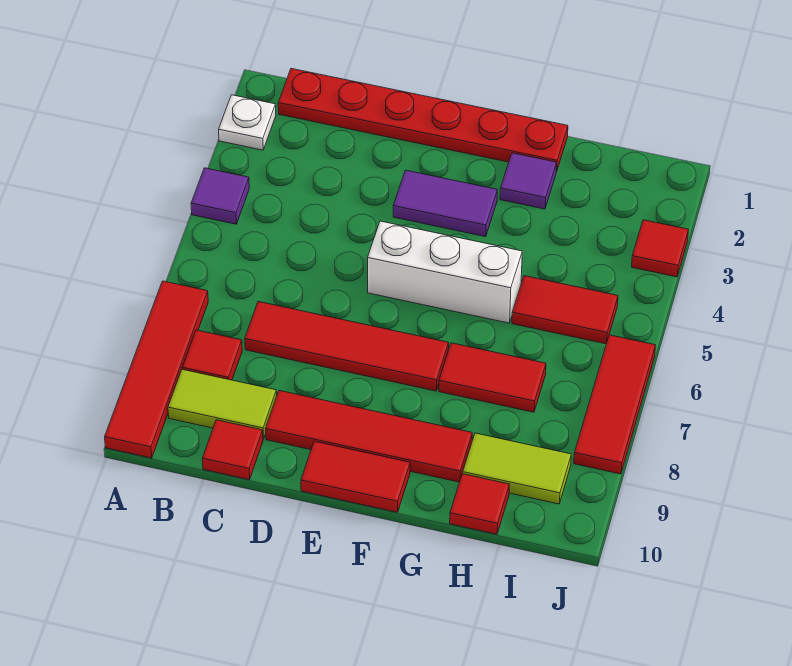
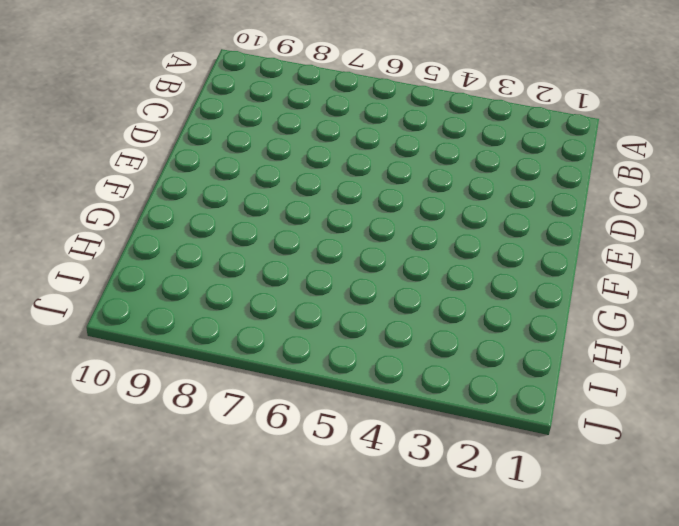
none -> white plate A2 level 1
none -> purple tile A4 level 1
none -> red tile A7:A10 level 1

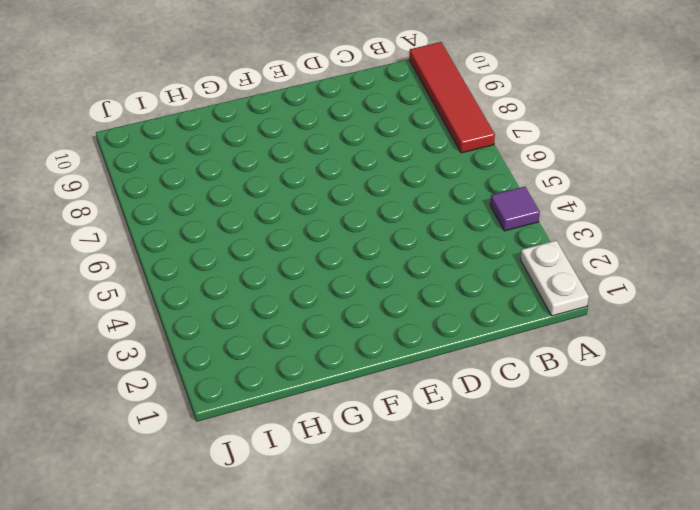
white plate A1:A2 level 1 -> white plate A2 level 1
none -> red plate B1:G1 level 1
none -> red tile B8 level 1
none -> lime tile B9:C9 level 1

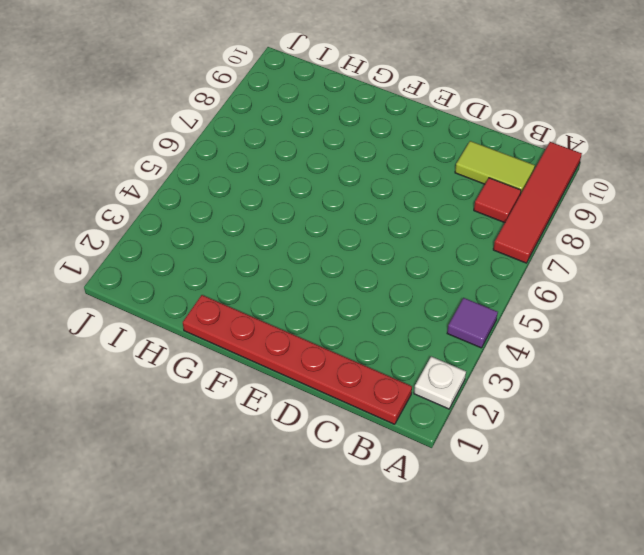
none -> red tile C7:F7 level 1
none -> red tile C10 level 1
none -> red tile D9:G9 level 1

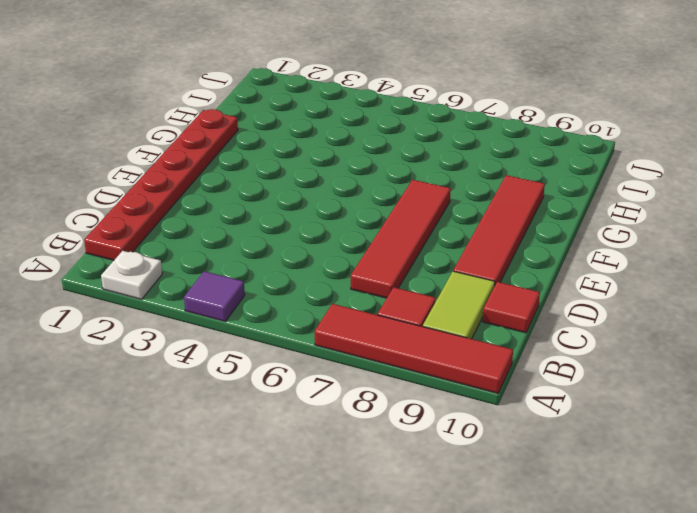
none -> purple tile E3:F3 level 1
none -> white brick E5:G5 level 1
none -> red tile E10:F10 level 1

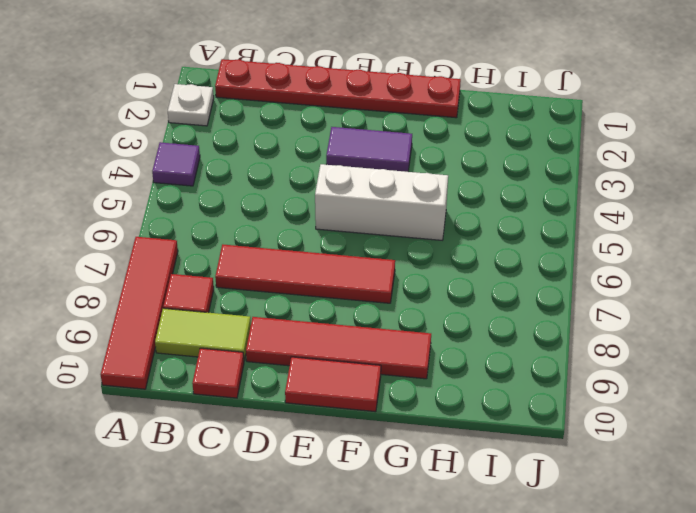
none -> purple tile G2 level 1
none -> red tile G7:H7 level 1
none -> red tile H5:I5 level 1

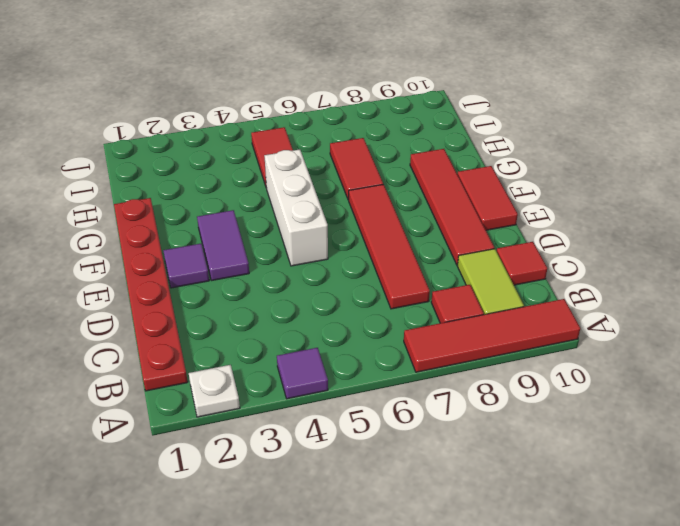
purple tile E2 level 1 -> purple tile G2 level 1
none -> lime tile H9:I9 level 1
none -> red tile H10 level 1
none -> red tile J3 level 1

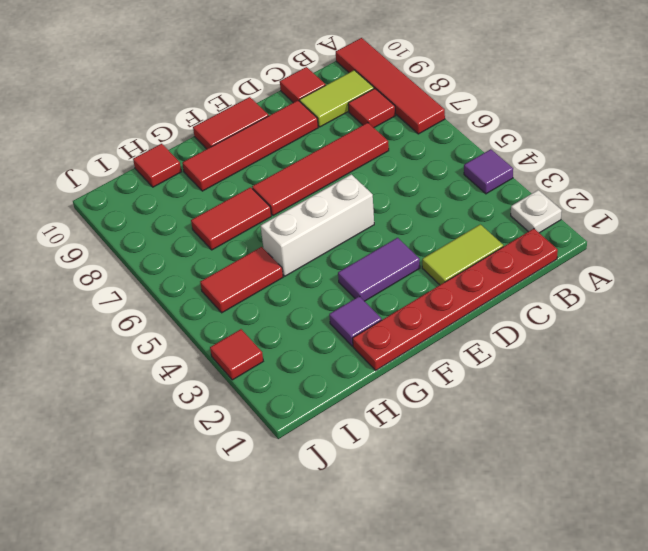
lime tile C2:D2 level 1 -> lime tile H9:I9 level 1
none -> red tile J6:J8 level 1

